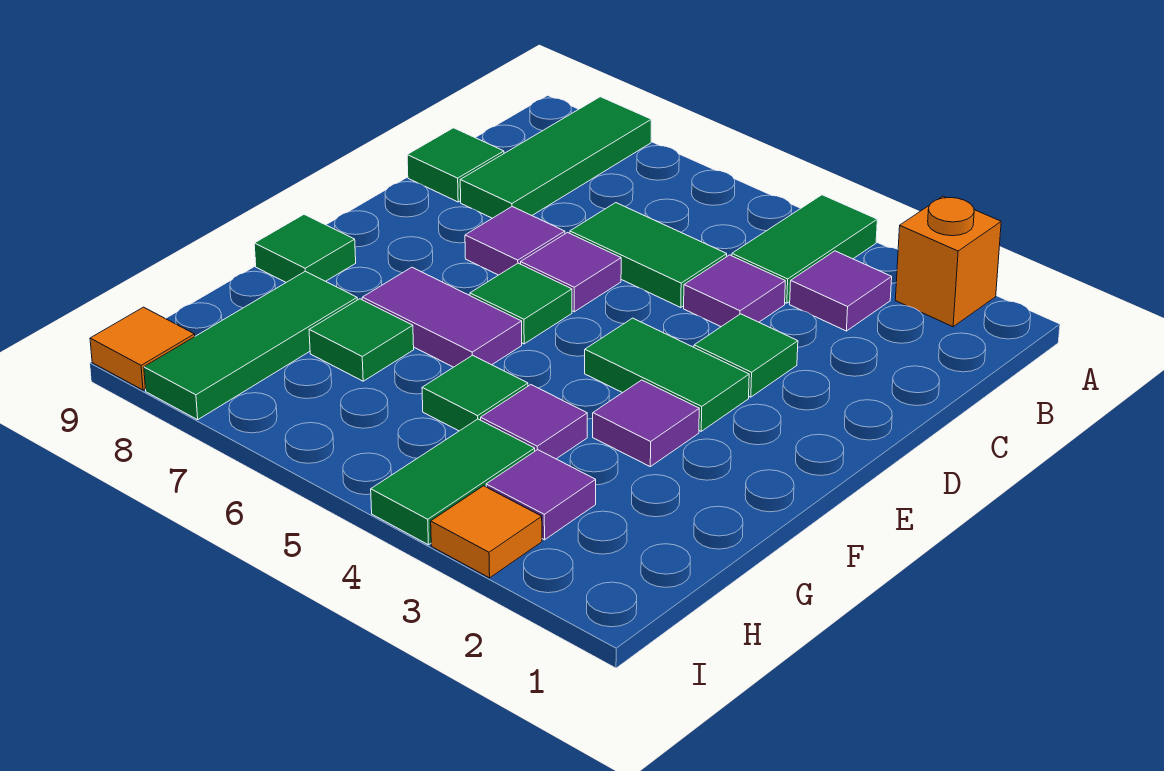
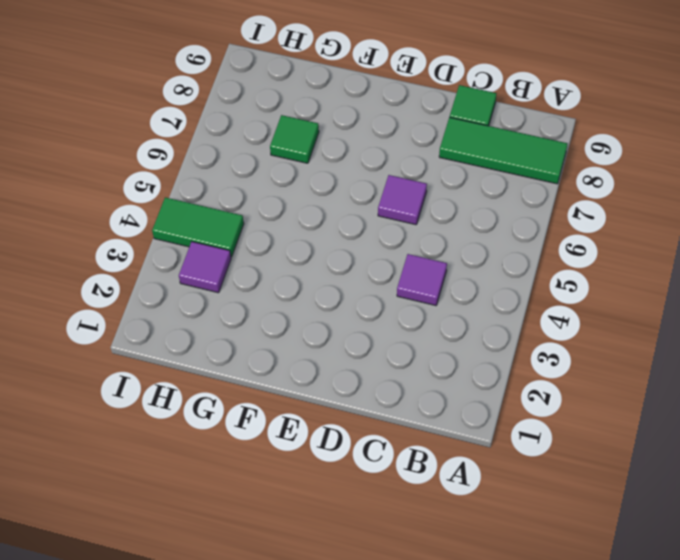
none -> orange brick A2 level 1
none -> green tile A4:B4 level 1
none -> purple tile B3 level 1

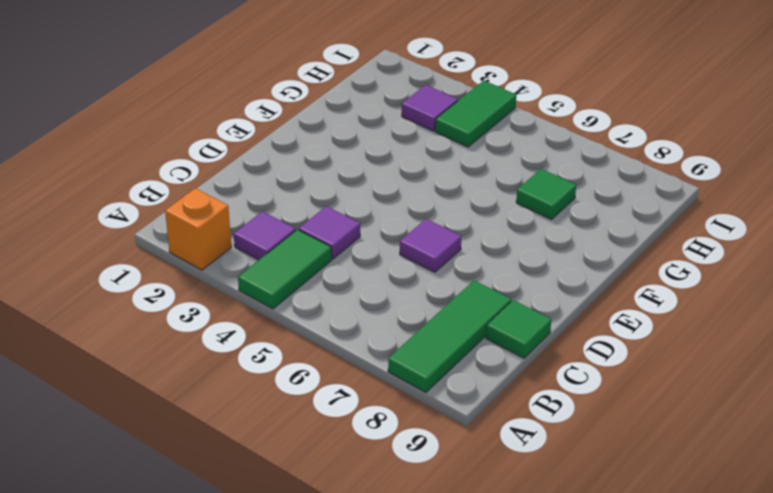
none -> green tile C5:C6 level 1
none -> green tile D3 level 1
none -> purple tile D7 level 1

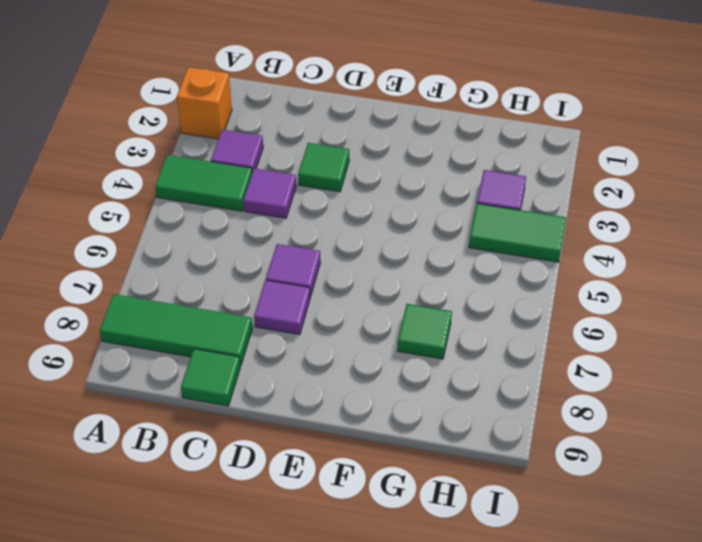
none -> green tile C5:C6 level 1
none -> green tile E3:E4 level 1
none -> green tile E6 level 1

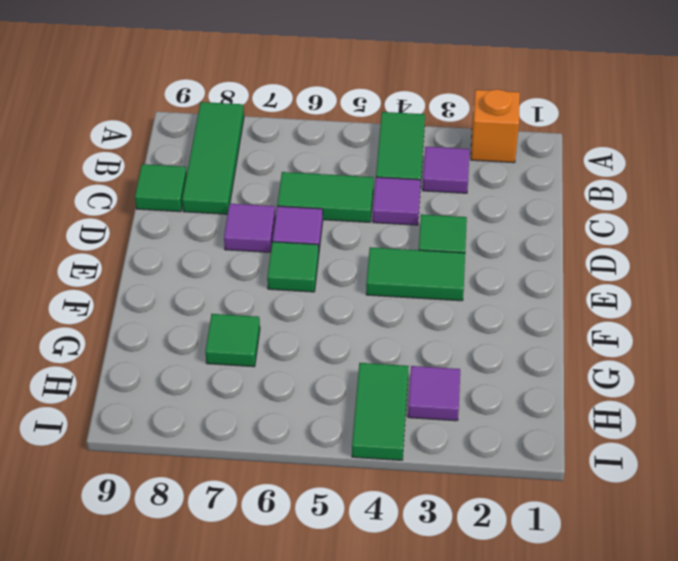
none -> purple tile F3 level 1
none -> purple tile F6:F7 level 1
none -> green tile F9 level 1

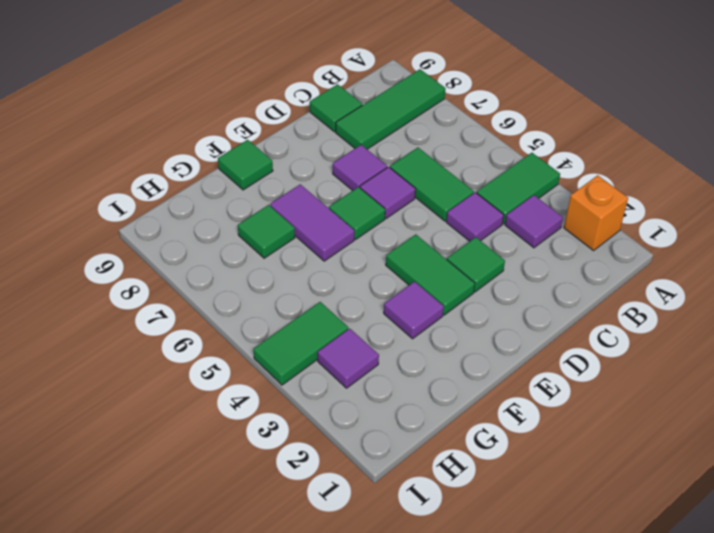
none -> purple tile G4 level 1
none -> green tile G5 level 1
none -> green tile G8:I8 level 1

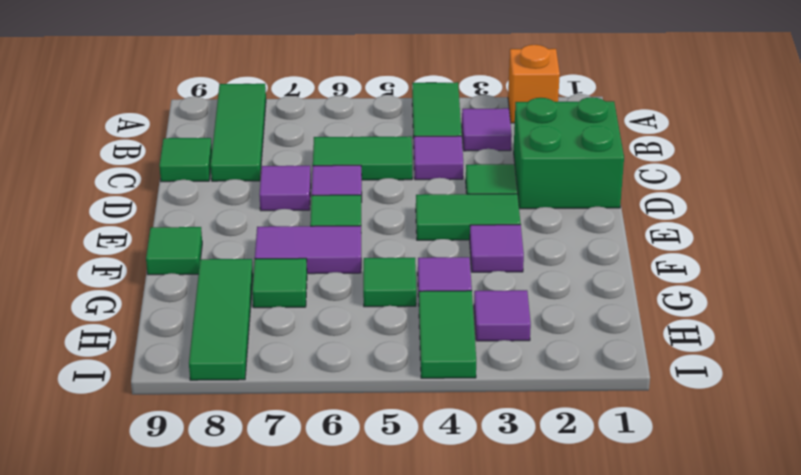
green brick C1:D2 level 1 -> none
none -> orange tile I3 level 1
none -> orange tile I9 level 1

